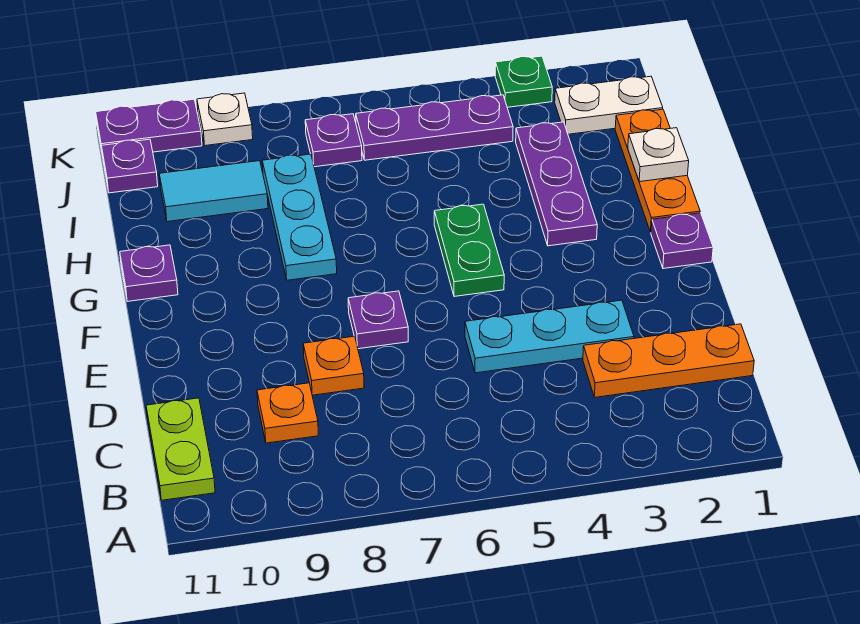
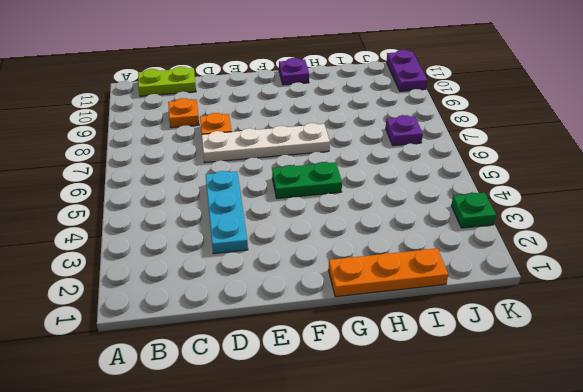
white plate D7:G7 level 1 -> purple plate E7 level 1
none -> orange plate C1:C3 level 1
none -> purple plate F1 level 1
none -> purple plate G3:I3 level 1

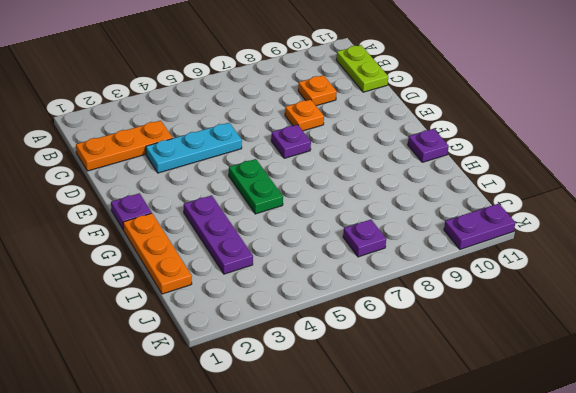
none -> cyan plate G8:I8 level 1
none -> cyan tile I9:I10 level 1
none -> white plate J1:J2 level 1

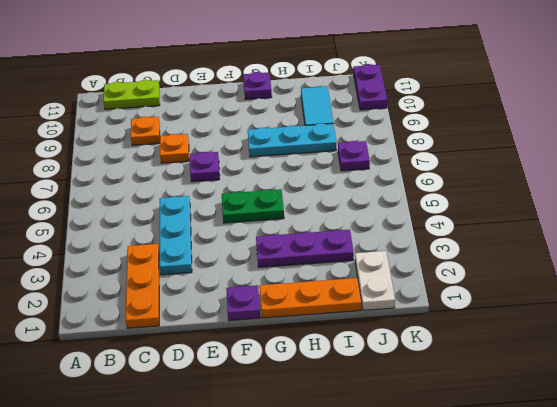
none -> purple plate J4:J6 level 1
none -> purple plate J11 level 1
none -> green plate K3 level 1

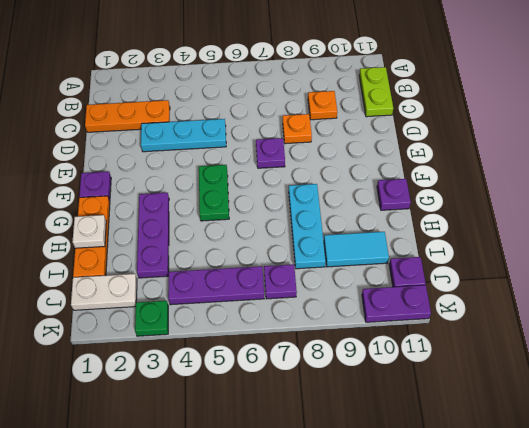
none -> white plate K9 level 1

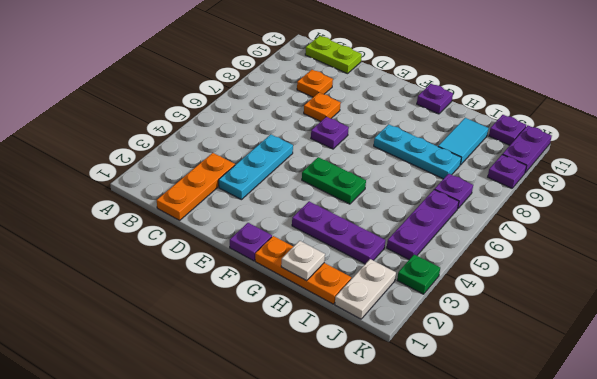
purple plate K9 level 1 -> white plate K9 level 1

